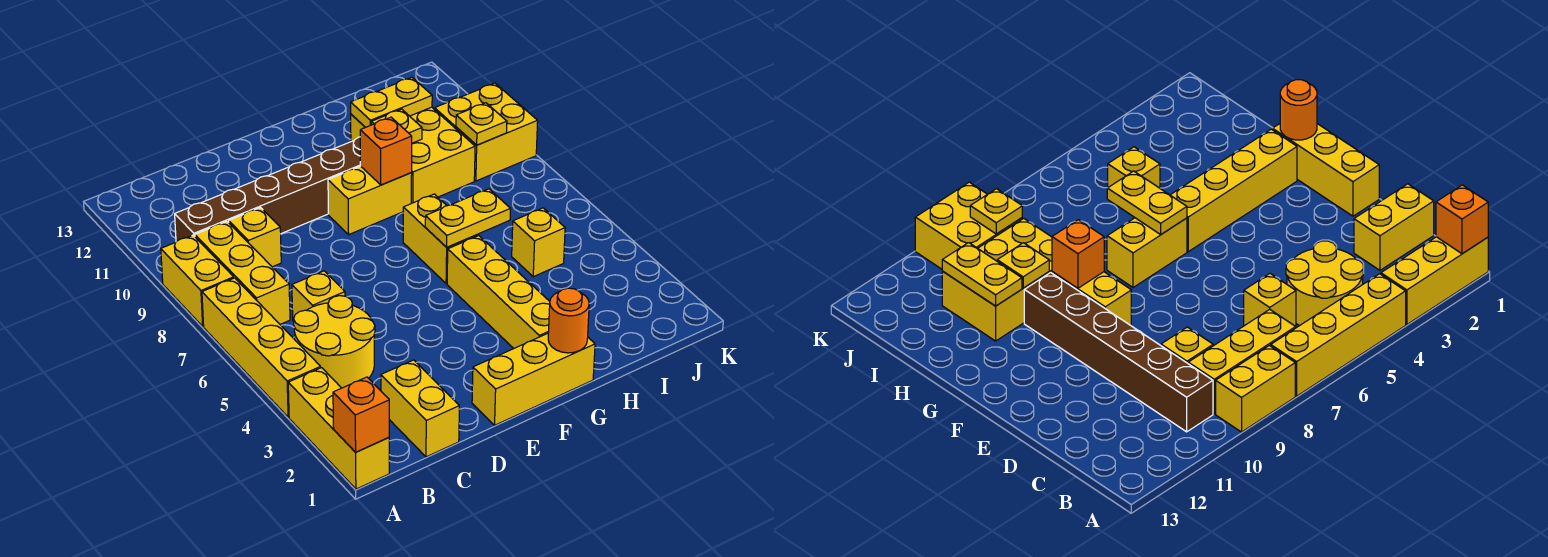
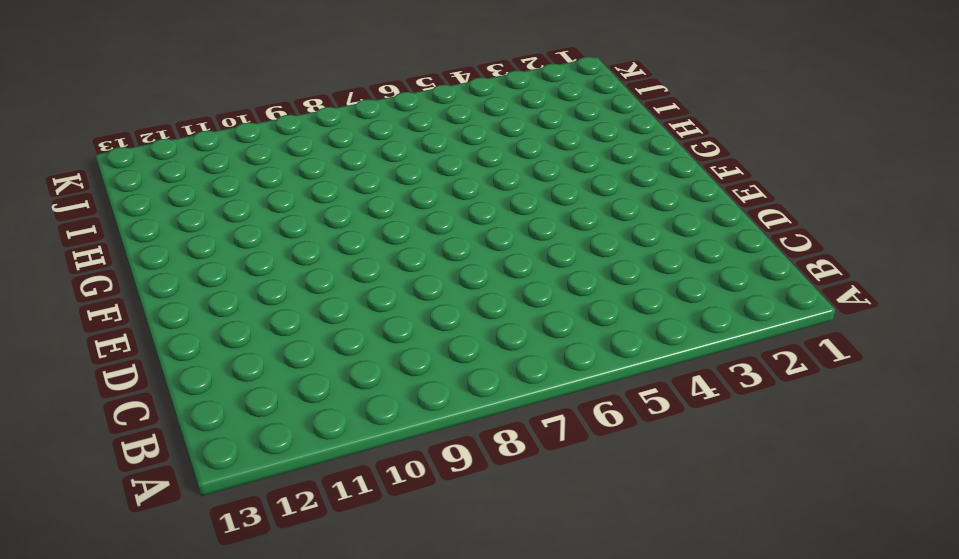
none -> yellow brick A1:A3 level 1
none -> yellow brick A4:A7 level 1
none -> yellow brick A8:A9 level 1

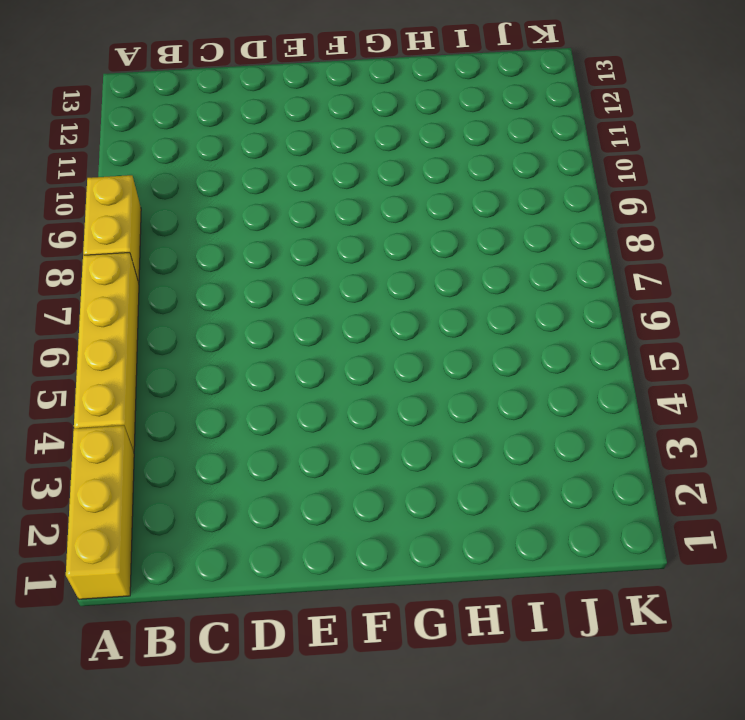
none -> yellow round brick B4:C5 level 1
none -> yellow brick B7:B9 level 1
none -> brown brick B10:G10 level 1

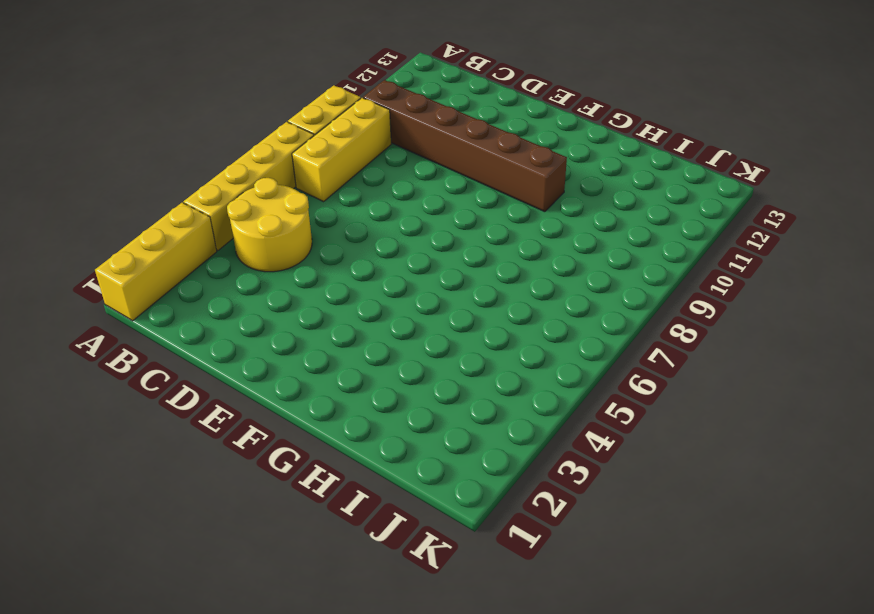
none -> yellow brick C1:C2 level 1
none -> yellow brick C6 level 1
none -> yellow brick C9 level 1

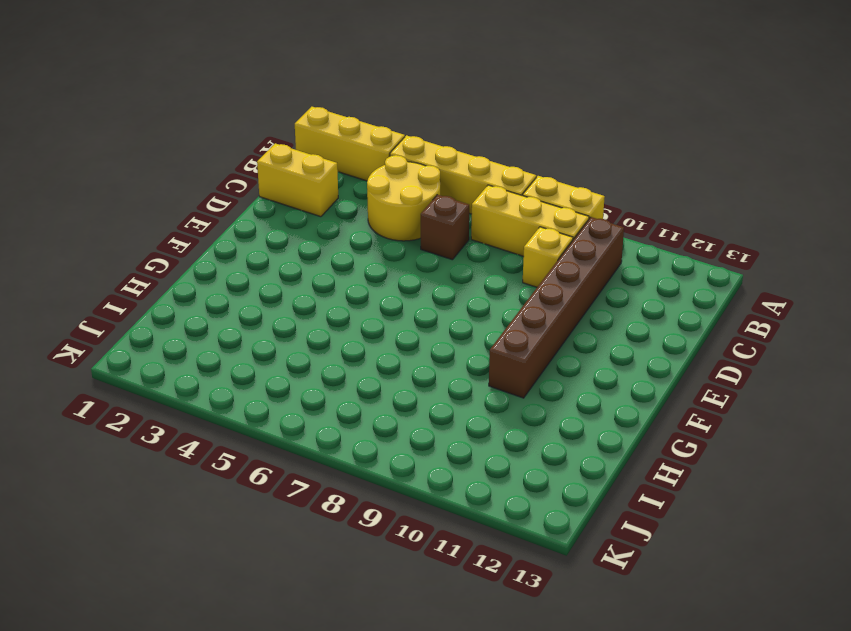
brown brick C6 level 1 -> yellow brick C6 level 1
none -> yellow brick E1:G1 level 1
none -> yellow brick F9:G9 level 1
none -> yellow brick G2:G5 level 1

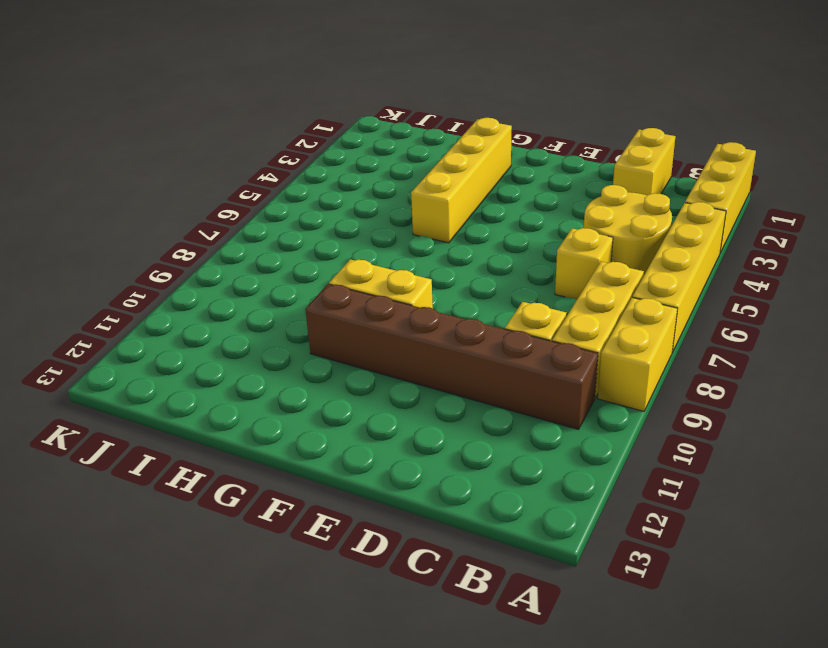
none -> yellow brick E1:G1 level 1
none -> yellow brick G6:G7 level 1
none -> yellow brick H9:I11 level 1

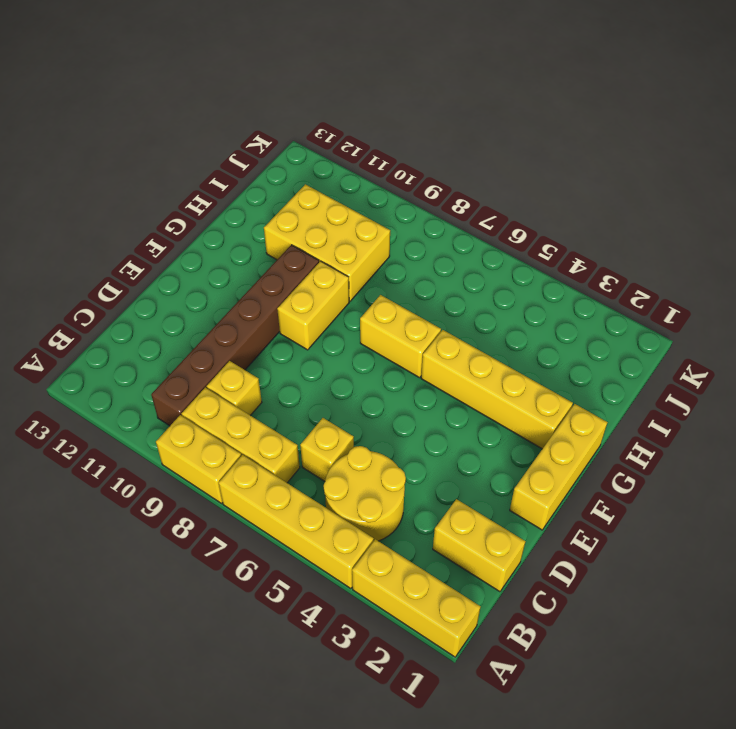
none -> yellow brick I5 level 1
none -> yellow brick J9:K10 level 1
none -> orange brick A1 level 2

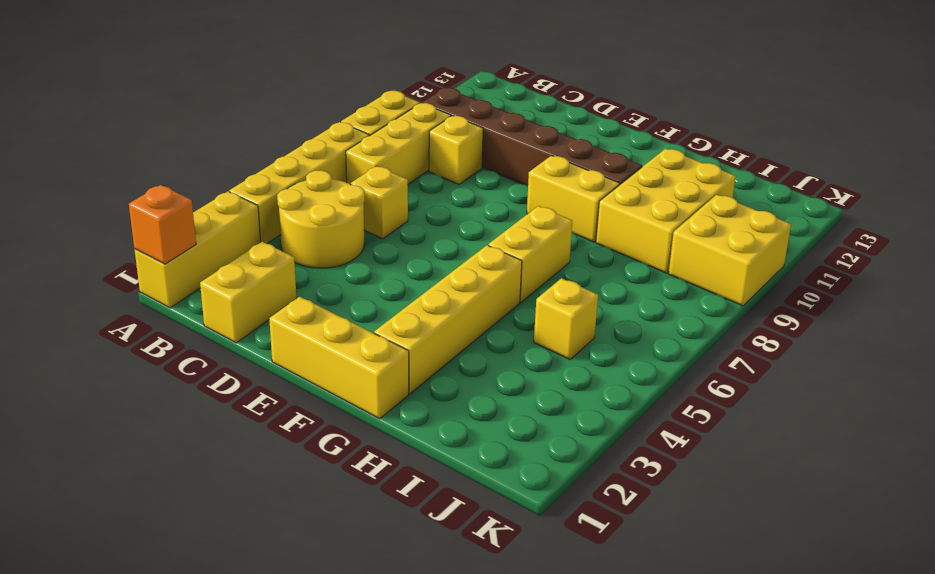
none -> orange round brick G1 level 2
none -> yellow plate G6:H6 level 2
none -> orange brick G9 level 2

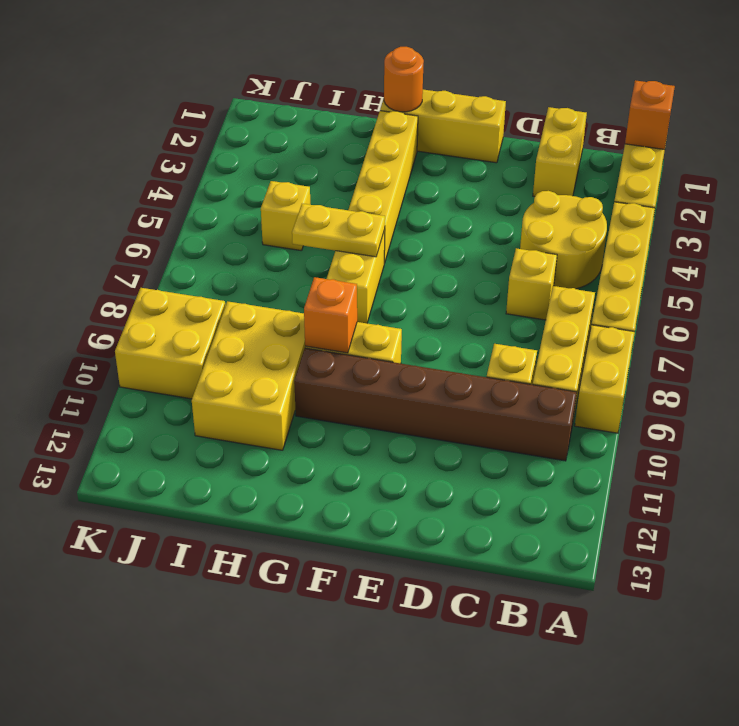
none -> yellow plate H10 level 2
none -> yellow plate H11:I11 level 2
none -> yellow plate J9 level 2

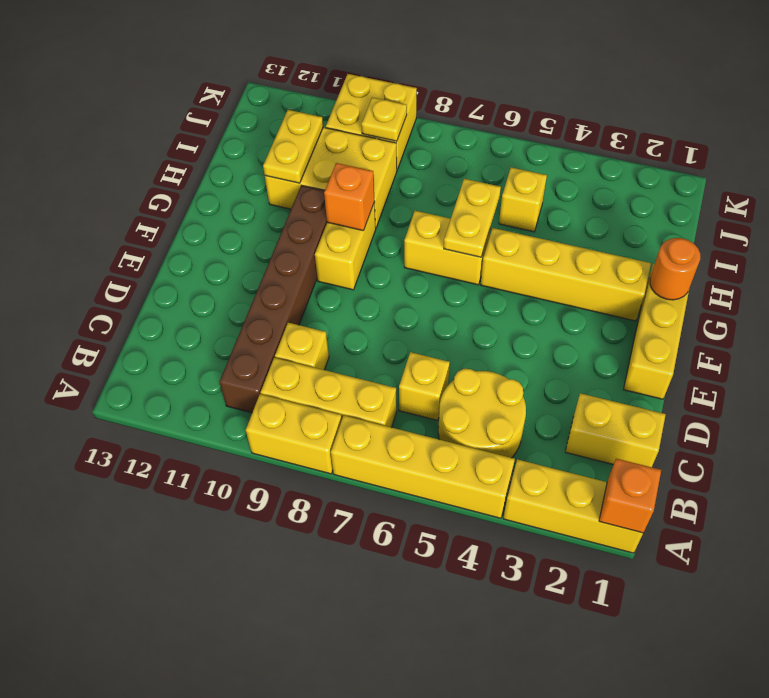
none -> yellow plate H10 level 2

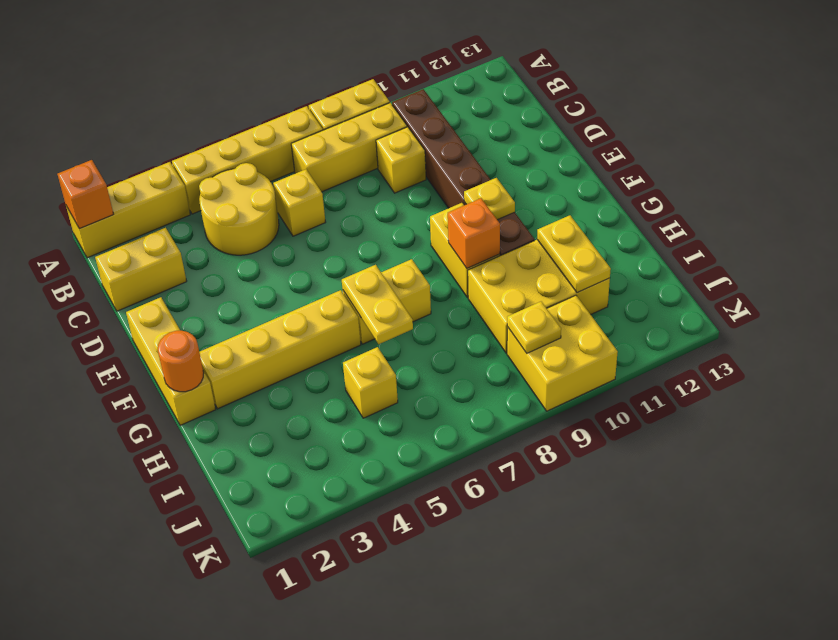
yellow plate F10 level 2 -> yellow plate H10 level 2

